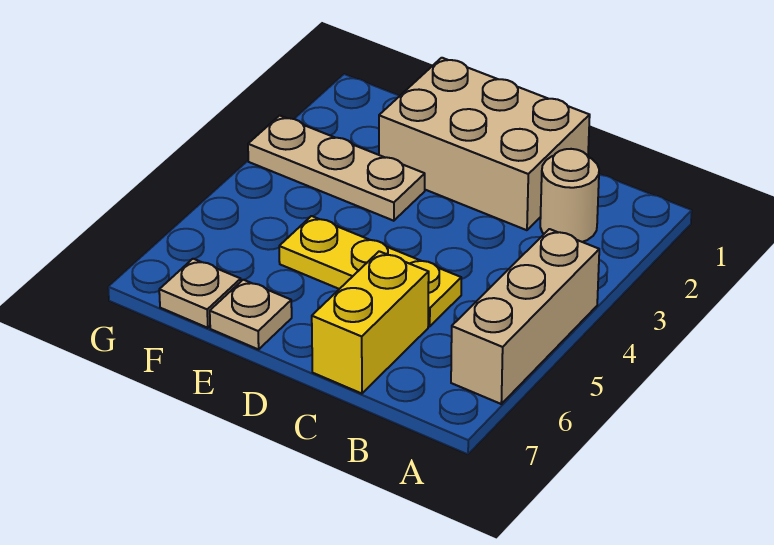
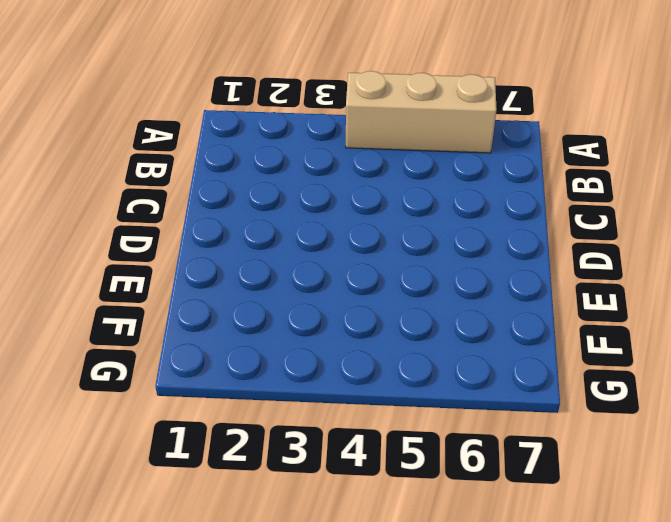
none -> tan round brick B2 level 1
none -> tan brick C1:E2 level 1

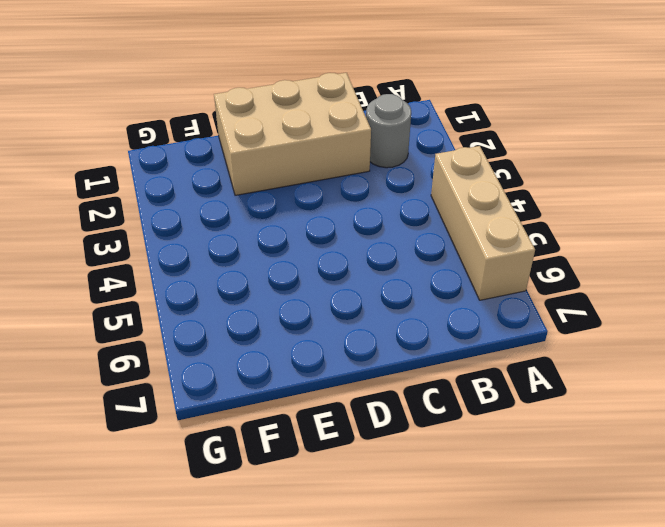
grey round brick B2 level 1 -> tan round brick B2 level 1
none -> yellow plate C5:E5 level 1
none -> yellow brick C6:C7 level 1

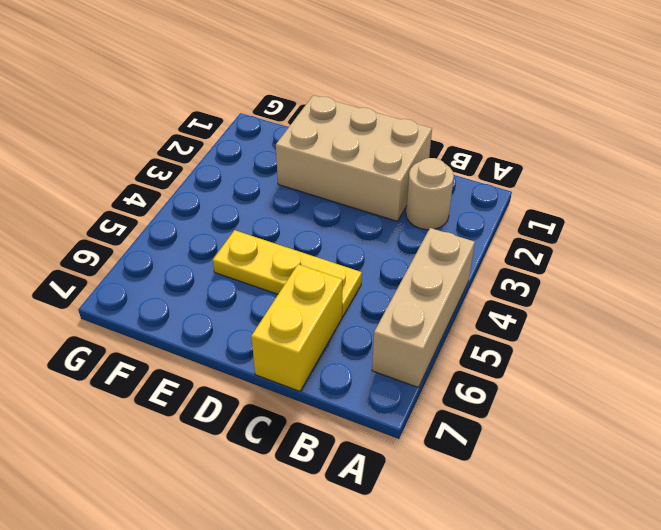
none -> tan plate E3:G3 level 1
none -> tan plate E7 level 1

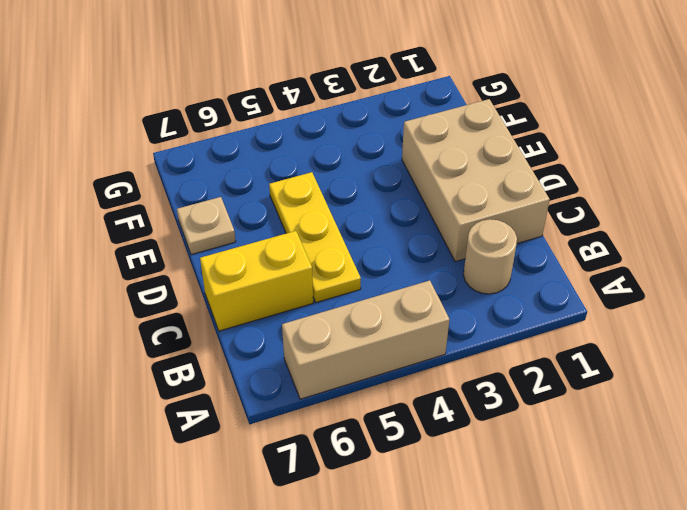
none -> tan plate E3:G3 level 1
none -> tan plate F7 level 1

